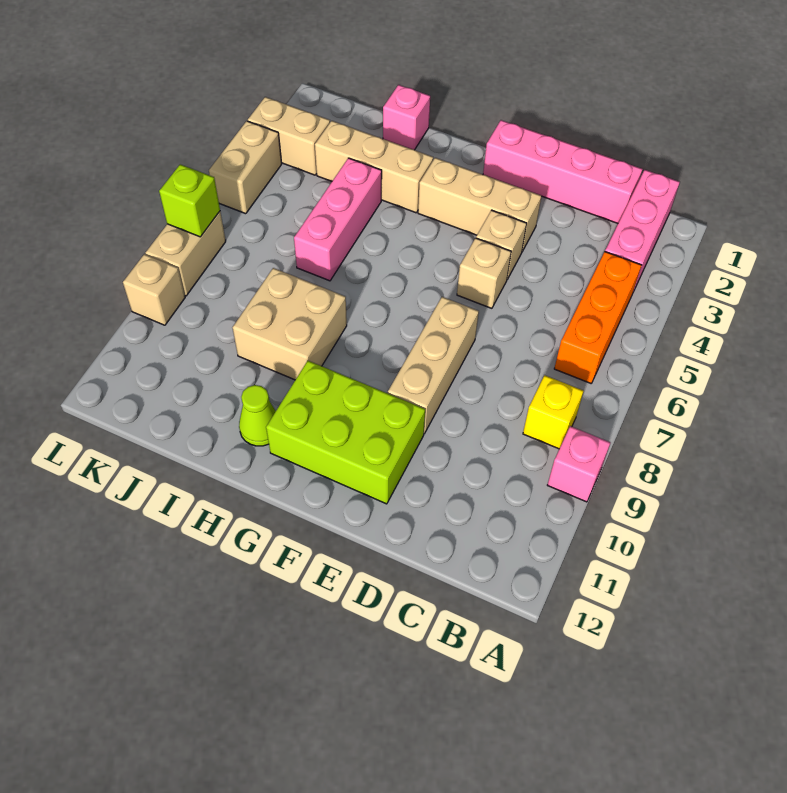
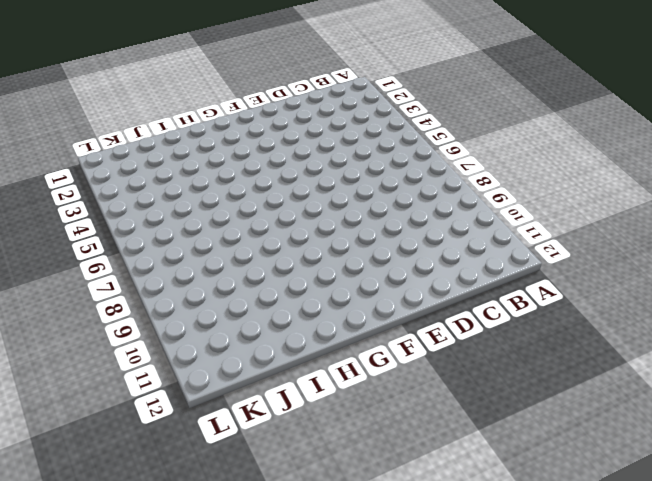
none -> pink brick A9 level 1
none -> pink brick B1:B3 level 1
none -> orange brick B4:B6 level 1

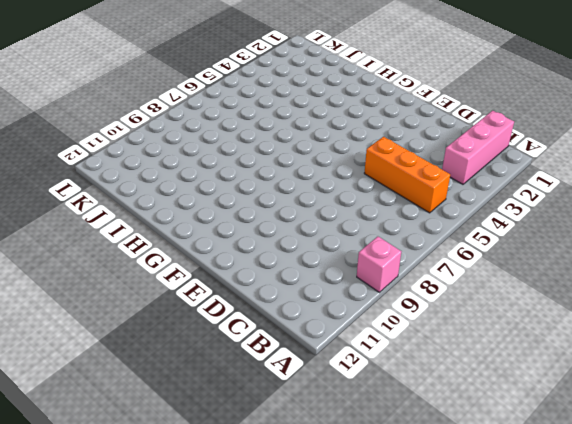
orange brick B5:D5 level 1 -> orange brick B4:B6 level 1
none -> yellow brick B8 level 1
none -> pink brick C1:F1 level 1
none -> tan brick E3:G3 level 1

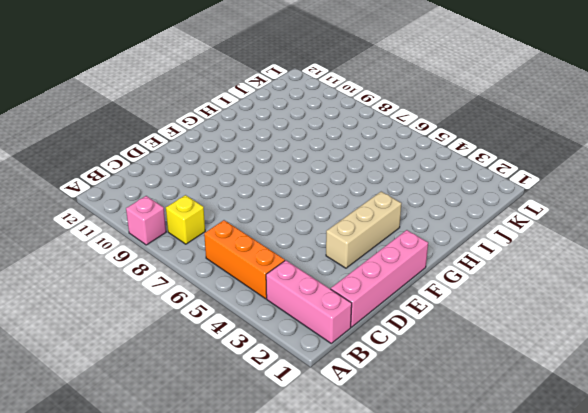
none -> tan brick E4 level 1
none -> tan brick E5 level 1
none -> tan brick E7:E9 level 1

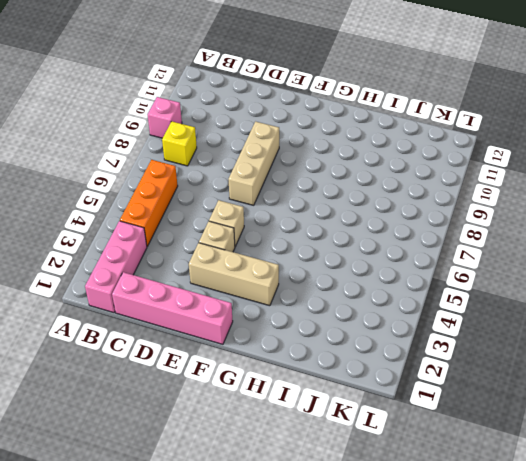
none -> lime brick E10:G11 level 1
none -> tan brick H3:J3 level 1
none -> tan brick H8:I9 level 1

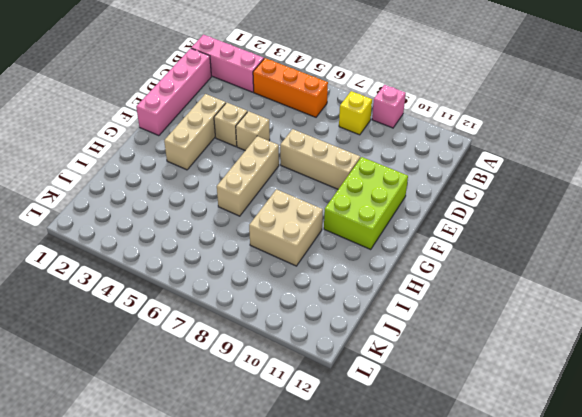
tan brick F6:H6 level 1 -> tan brick H3:J3 level 1
none -> lime cone H11 level 1
none -> pink brick I1 level 1
none -> pink brick I4:I6 level 1

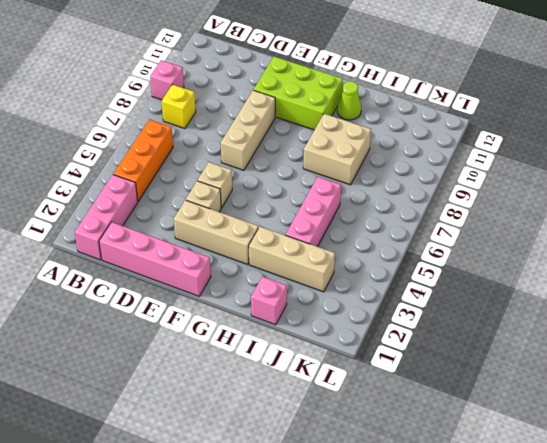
none -> tan brick K3:L3 level 1
none -> tan brick L4:L5 level 1
none -> tan brick L7:L8 level 1

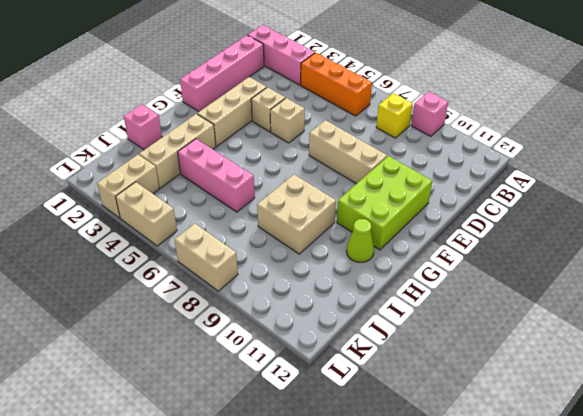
none -> tan brick L9 level 1
none -> lime brick L7 level 2

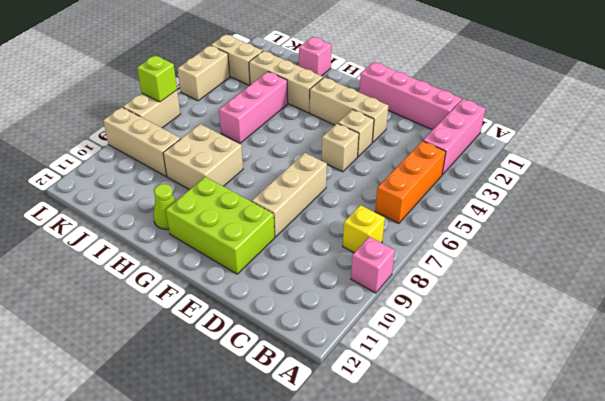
tan brick J9:L9 level 1 -> tan brick L9 level 1

